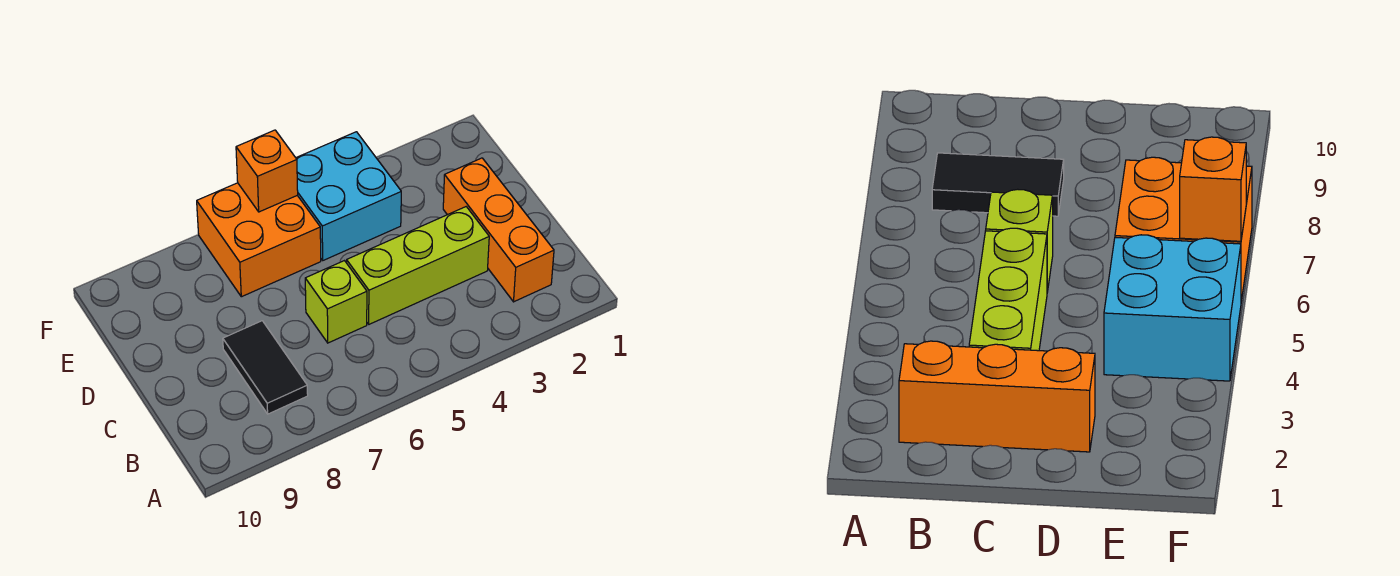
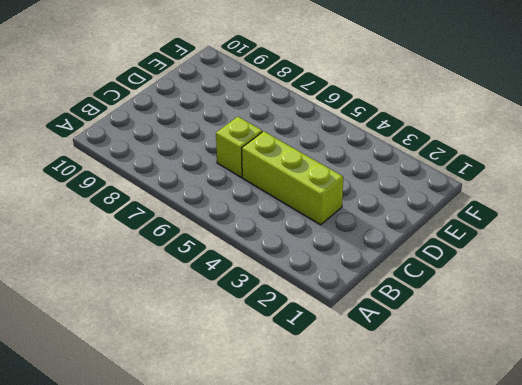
none -> orange brick B2:D2 level 1
none -> black tile B8:C8 level 1

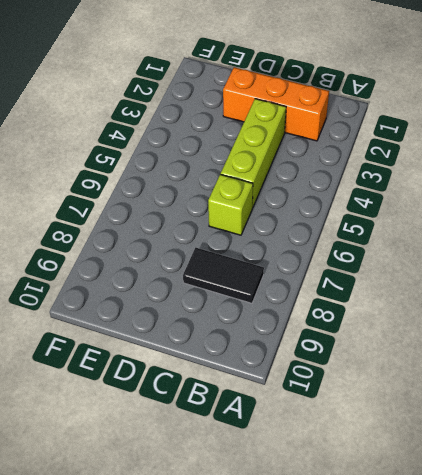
none -> cyan brick E4:F5 level 1
none -> orange brick E6:F7 level 1

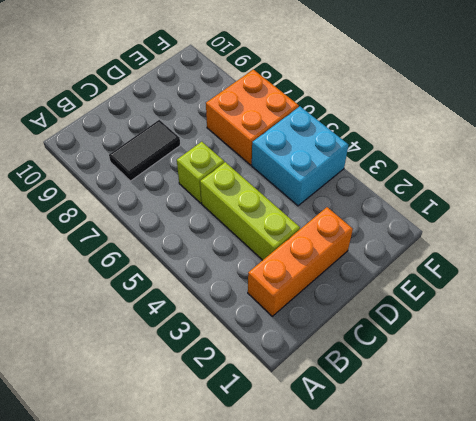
none -> orange brick F6 level 2

